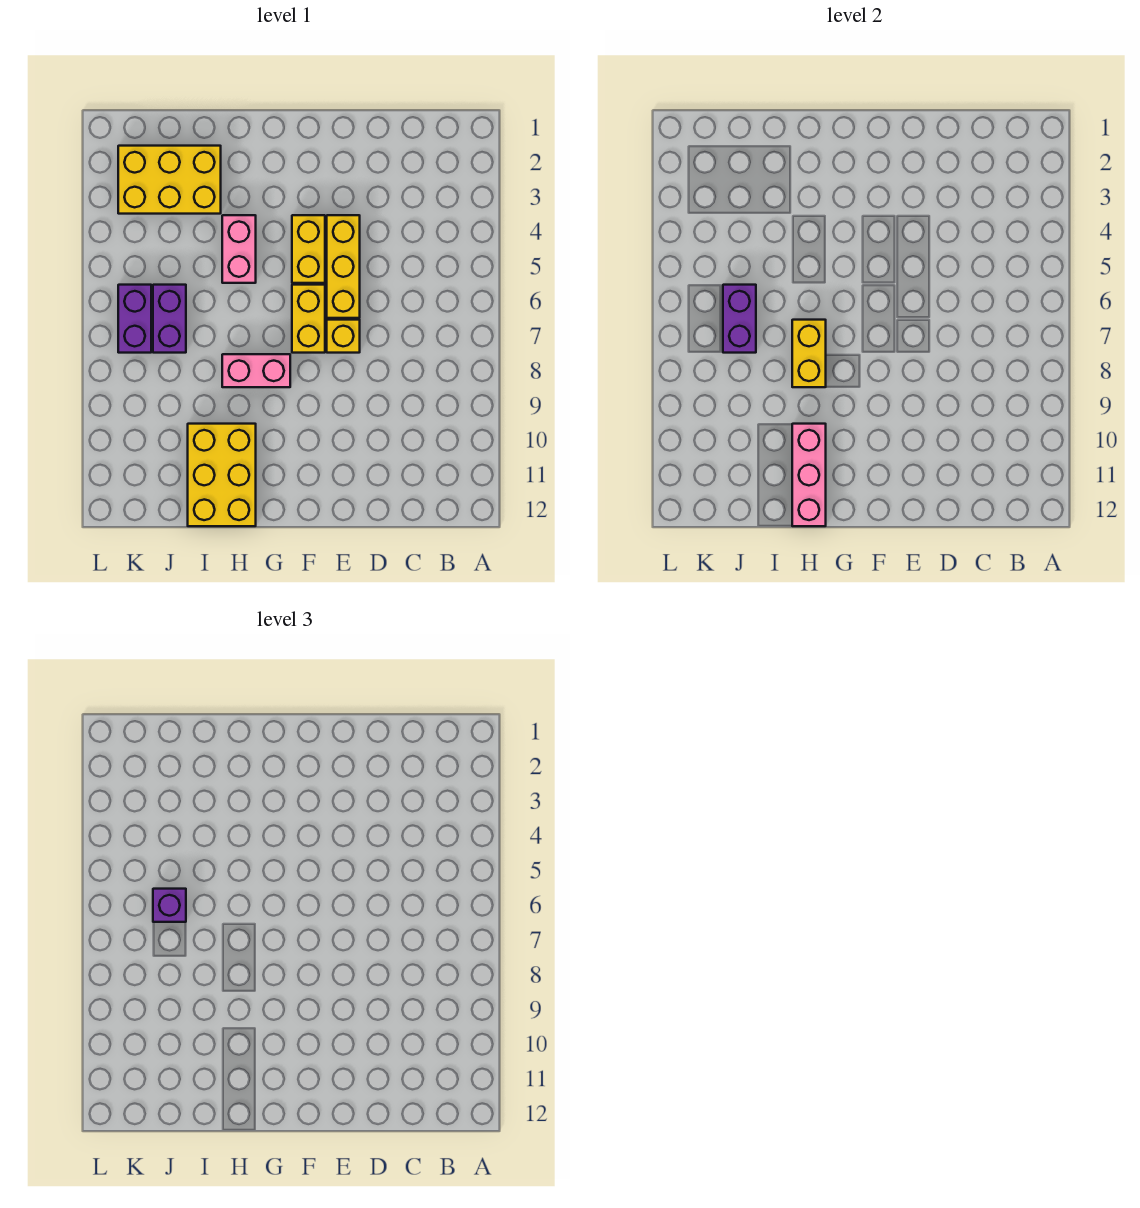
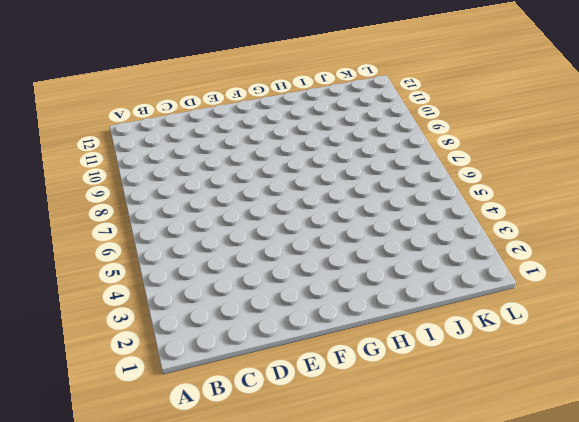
none -> yellow brick E4:E6 level 1
none -> yellow brick E7 level 1
none -> yellow brick F4:F5 level 1

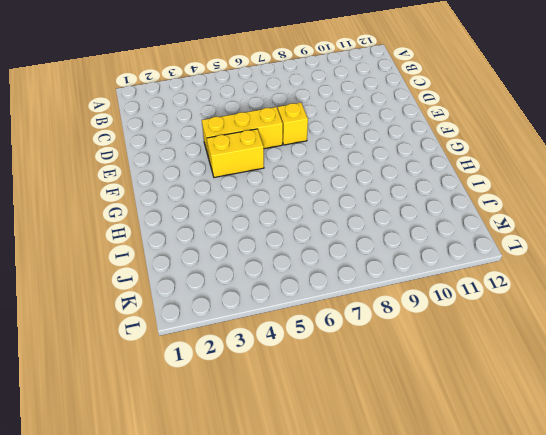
none -> yellow brick F6:F7 level 1
none -> pink brick G8:H8 level 1
none -> pink brick H4:H5 level 1

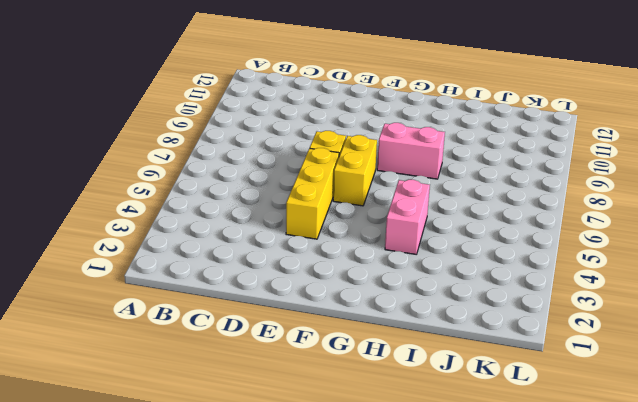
none -> yellow brick F4:F5 level 1
none -> yellow brick H10:I12 level 1
none -> yellow brick I2:K3 level 1

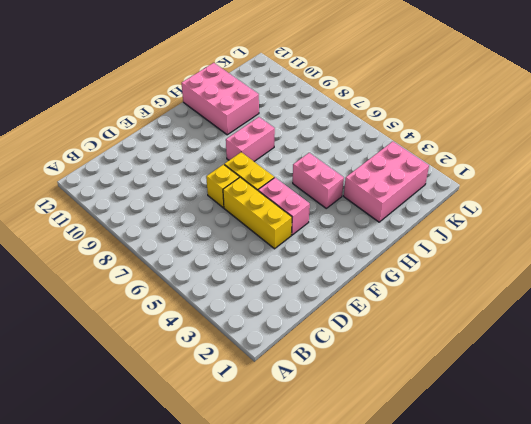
pink brick F4:F5 level 1 -> yellow brick F4:F5 level 1
pink brick H10:I12 level 1 -> yellow brick H10:I12 level 1
pink brick I2:K3 level 1 -> yellow brick I2:K3 level 1
none -> purple brick J6:J7 level 1
none -> purple brick K6:K7 level 1
none -> yellow brick H7:H8 level 2

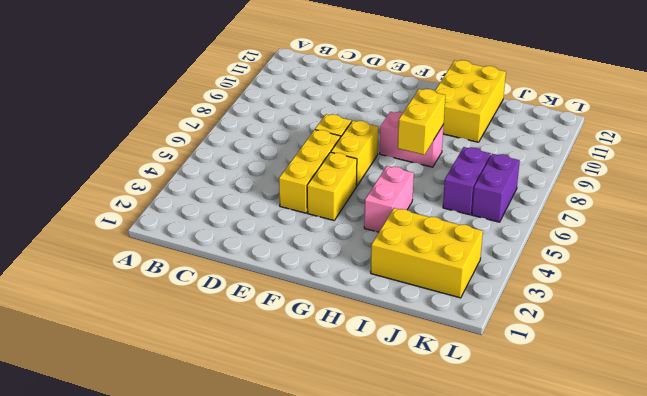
none -> pink brick H10:H12 level 2
none -> purple brick J6:J7 level 2
none -> purple brick J6 level 3

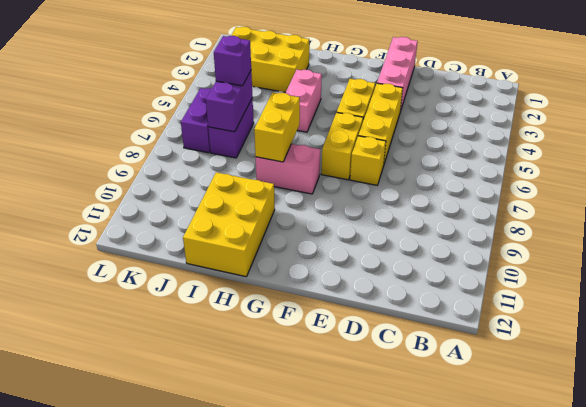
pink brick E1:E3 level 1 -> pink brick H10:H12 level 2

